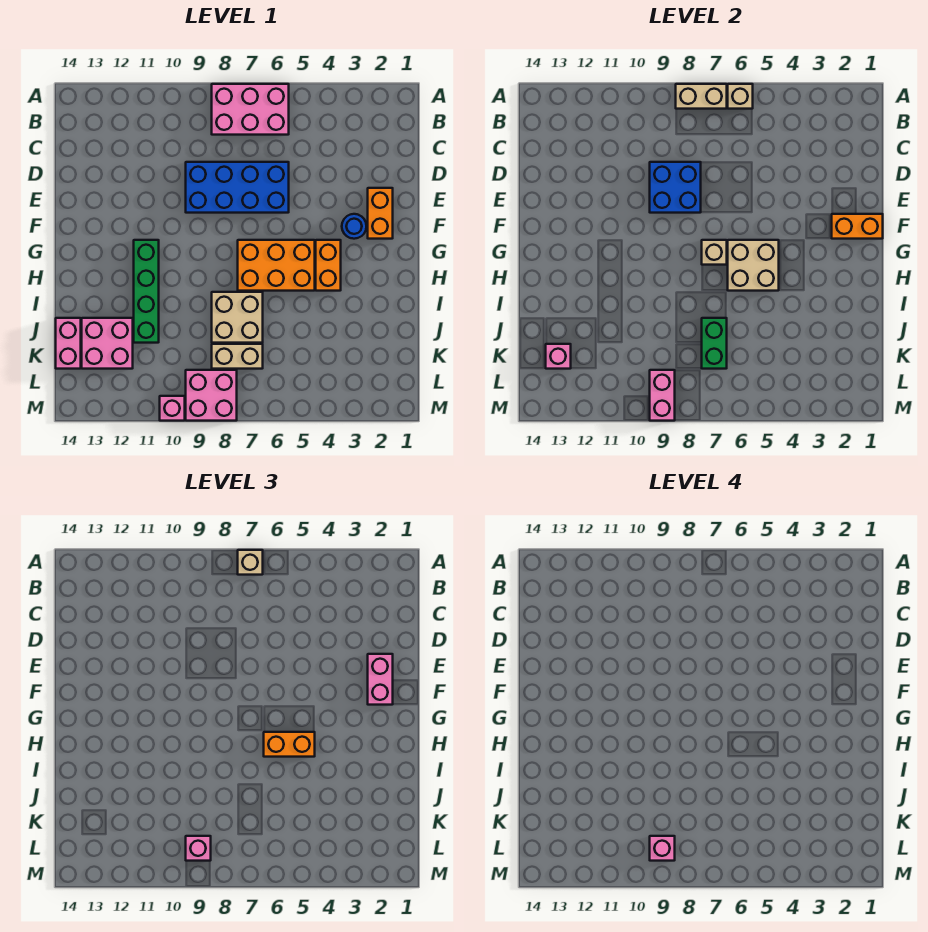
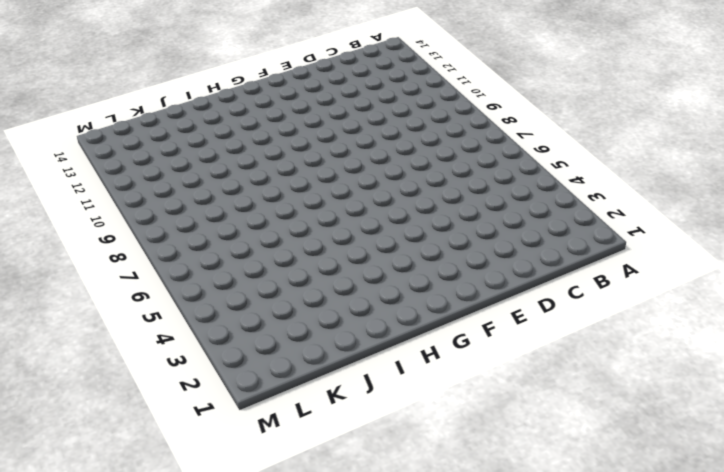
none -> pink brick A6:B8 level 1
none -> blue brick D6:E9 level 1
none -> orange brick E2:F2 level 1

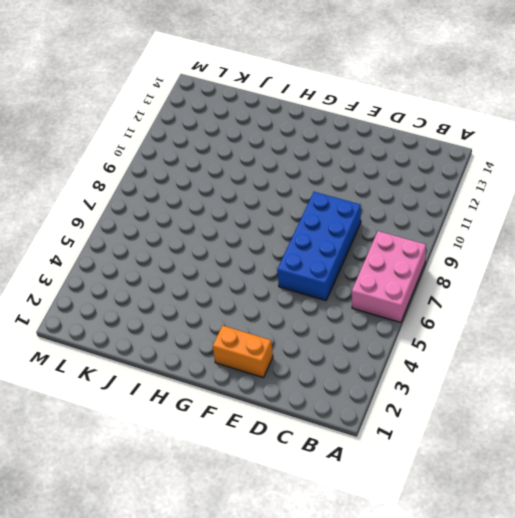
none -> blue round brick F3 level 1
none -> orange brick G4:H4 level 1
none -> orange brick G5:H7 level 1

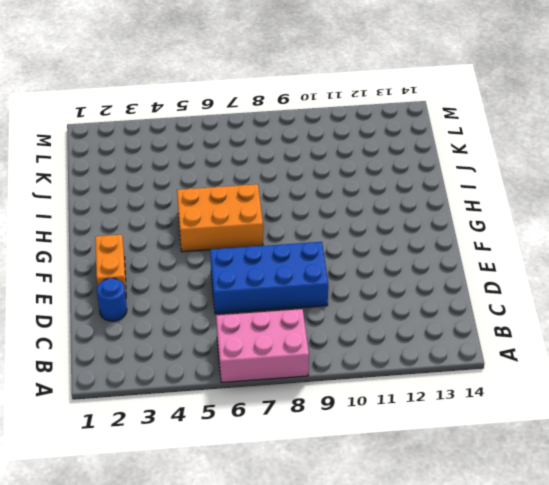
blue round brick D2 level 1 -> blue round brick F3 level 1
none -> orange brick G4:H4 level 1
none -> green brick G11:J11 level 1
none -> tan brick I7:J8 level 1

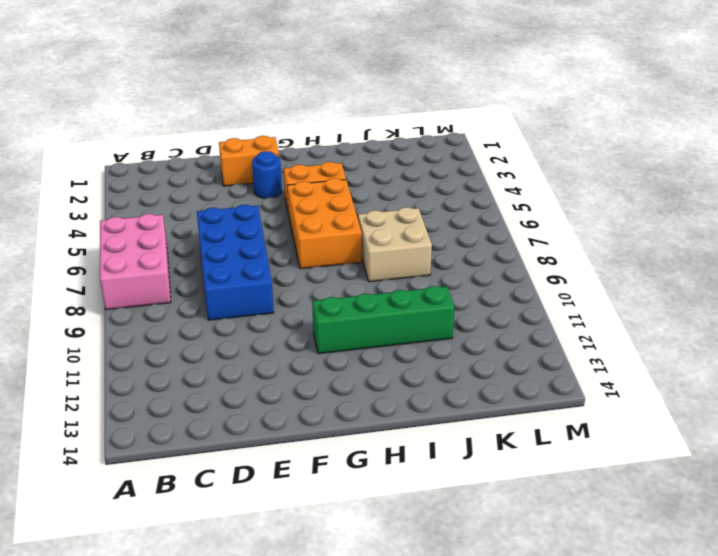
none -> pink brick J12:K13 level 1
none -> pink brick J14:K14 level 1
none -> tan brick K7:K8 level 1

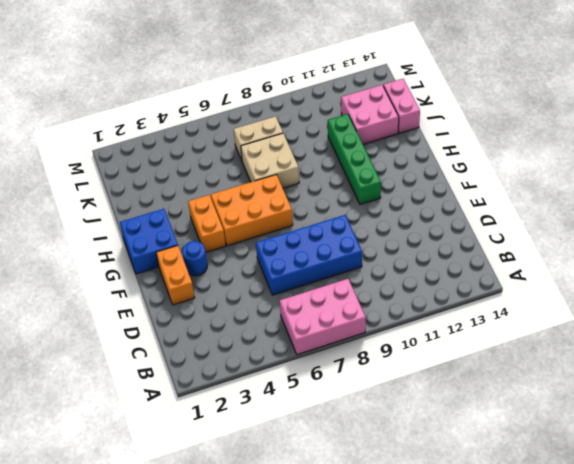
blue brick G1:H2 level 1 -> blue brick D8:E9 level 2
none -> pink brick L8:M9 level 1
none -> pink brick M10 level 1
none -> tan brick A6 level 2

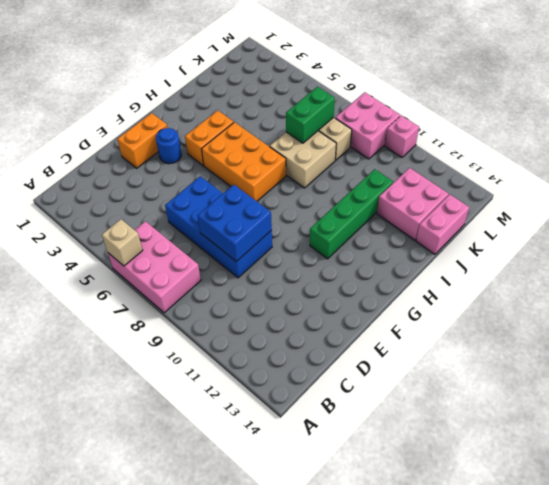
none -> tan brick A7:A8 level 2
none -> orange brick F1:F2 level 2
none -> tan brick G5:H6 level 2

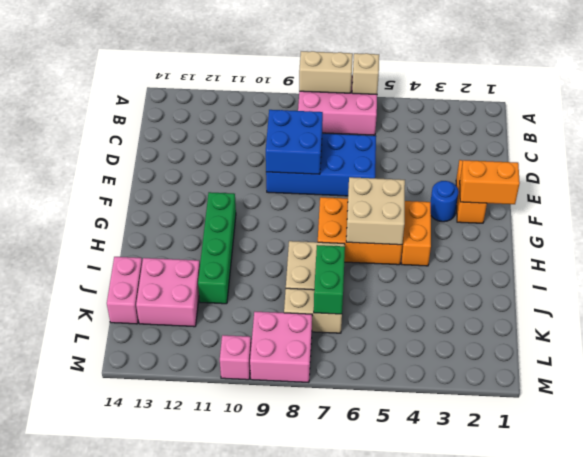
none -> tan brick G7 level 2
none -> pink brick K13 level 2
none -> pink brick L9:M9 level 2

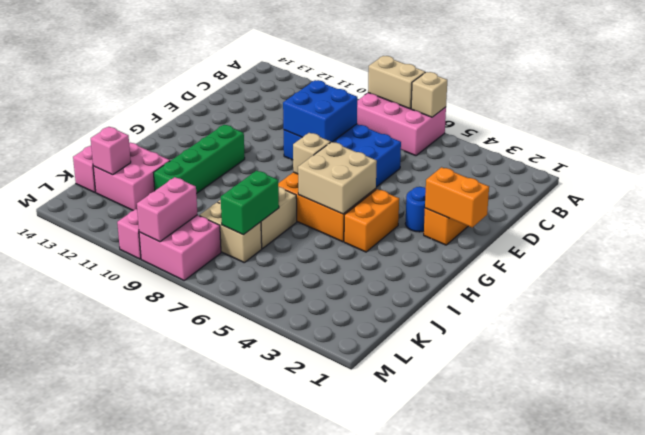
none -> tan brick A7 level 3
none -> pink brick E2:F2 level 3
none -> orange brick H5:H6 level 3

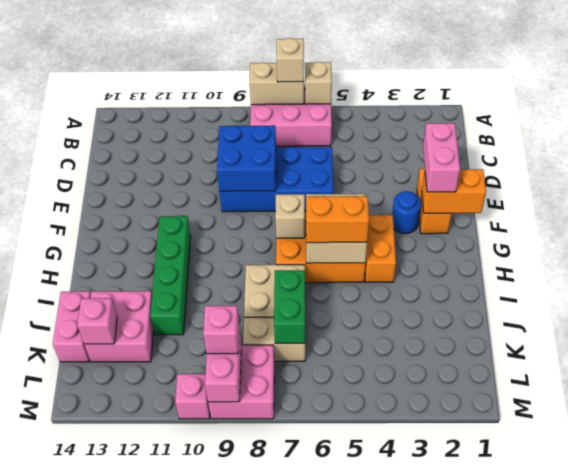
none -> pink brick L9 level 4

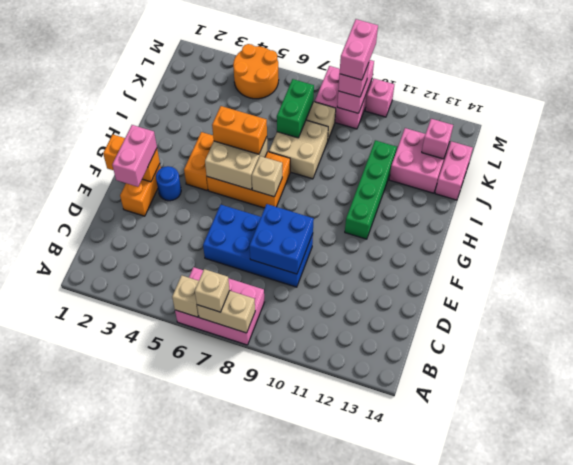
orange round brick L4:M5 level 1 -> none
pink brick L9:M9 level 4 -> pink brick L9 level 4

